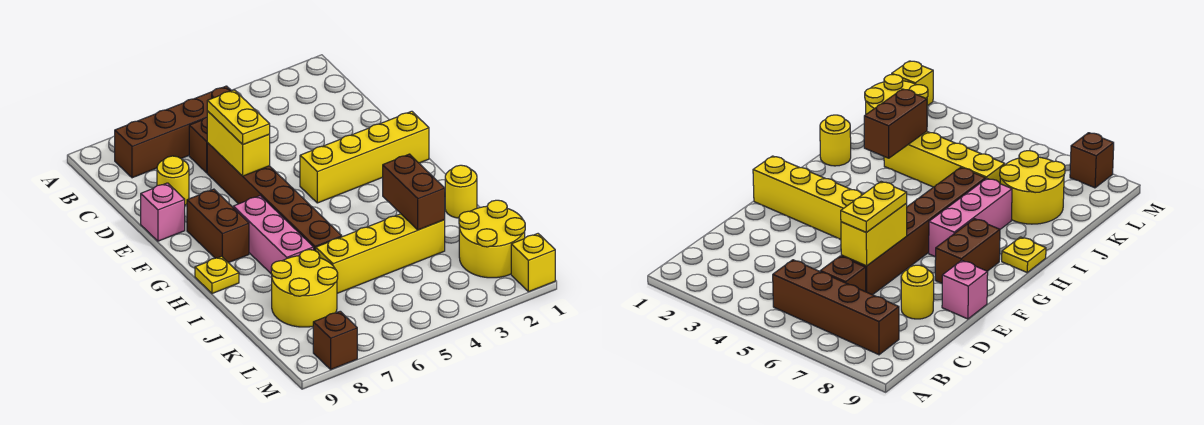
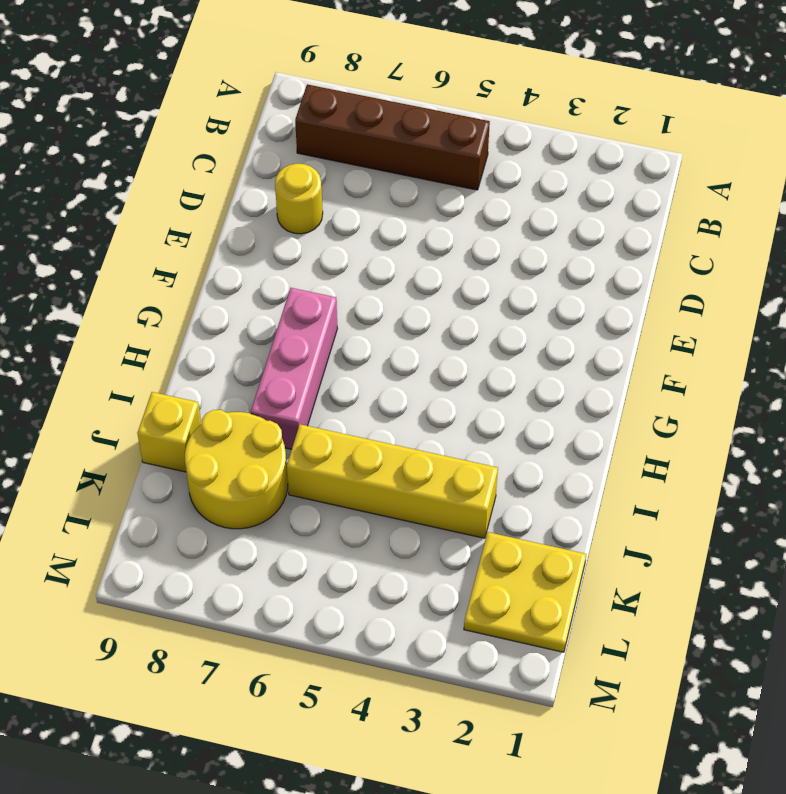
yellow brick J9 level 1 -> yellow brick M1 level 1
yellow plate K1:L2 level 1 -> yellow round brick K1:L2 level 1
none -> brown brick C6 level 1
none -> brown brick D6:I6 level 1
none -> pink brick E9 level 1

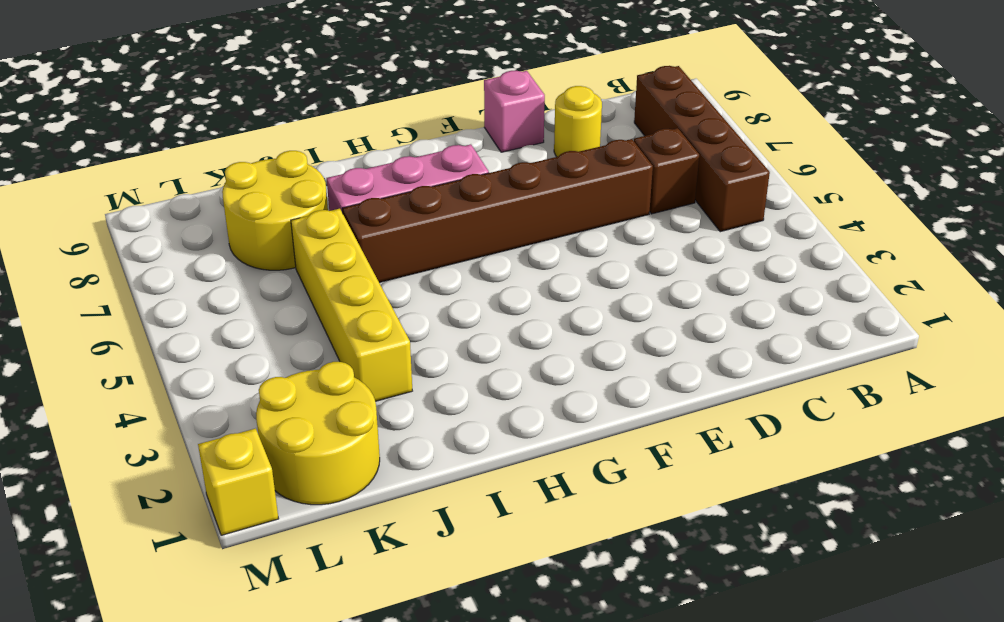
none -> yellow brick F1:F4 level 1
none -> brown brick F8:G8 level 1
none -> yellow plate H9 level 1

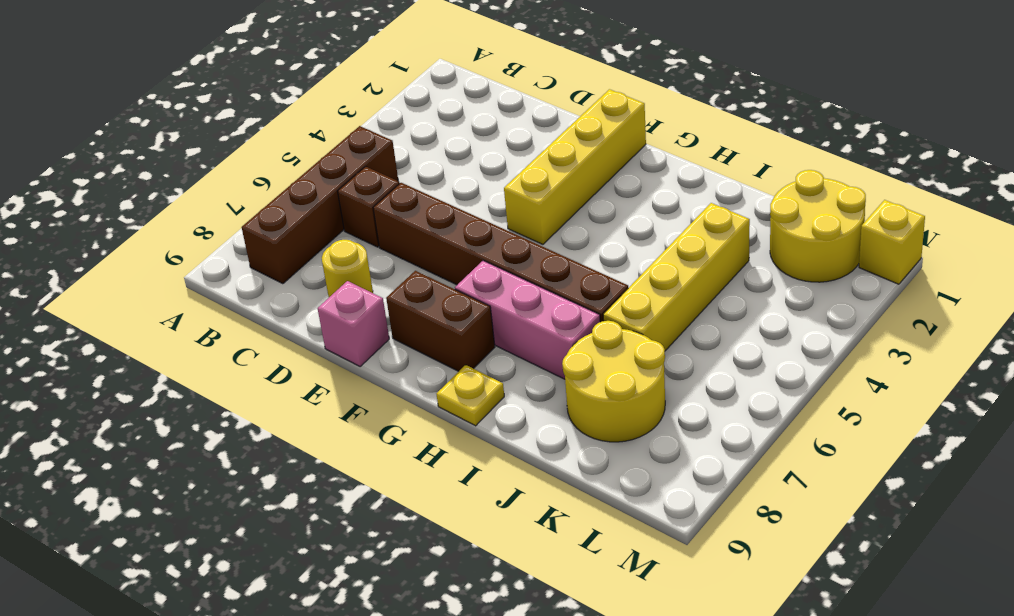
none -> yellow round brick I1 level 1
none -> brown brick M8 level 1
none -> yellow brick D6:E6 level 2

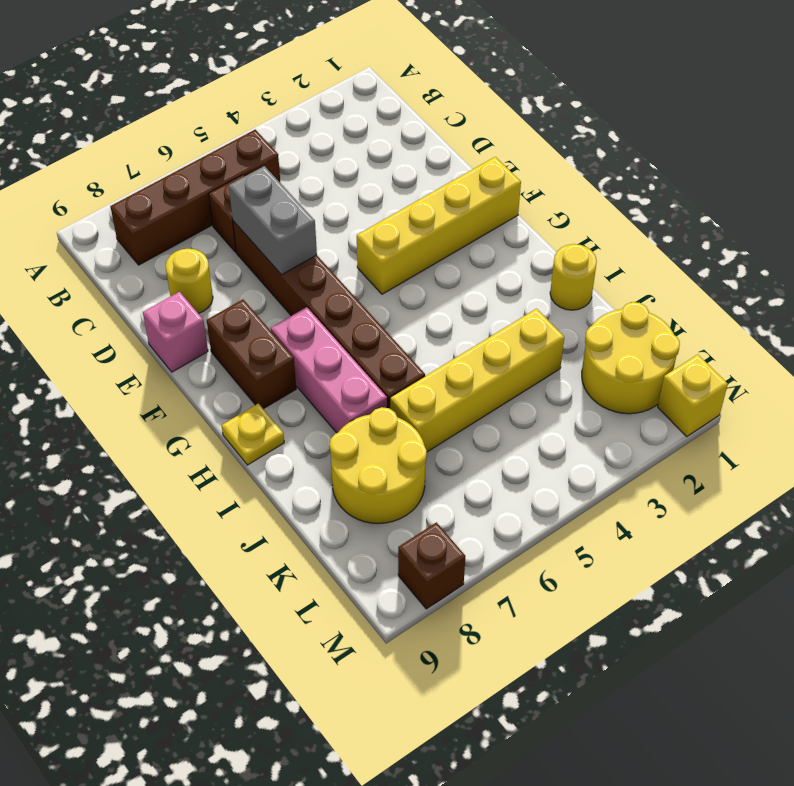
grey brick D6:E6 level 2 -> yellow brick D6:E6 level 2
none -> brown brick I3:J3 level 2
none -> yellow plate D6:E6 level 3

